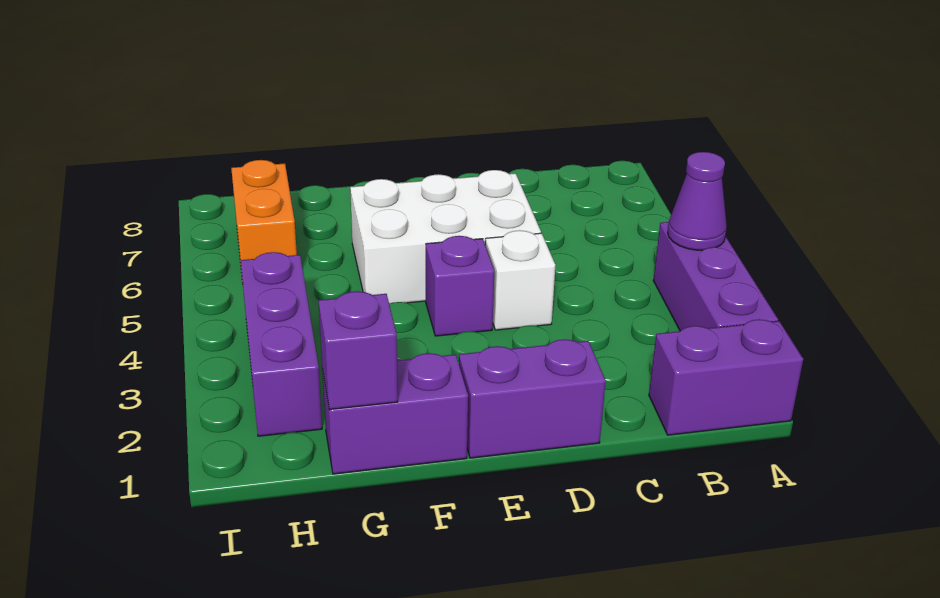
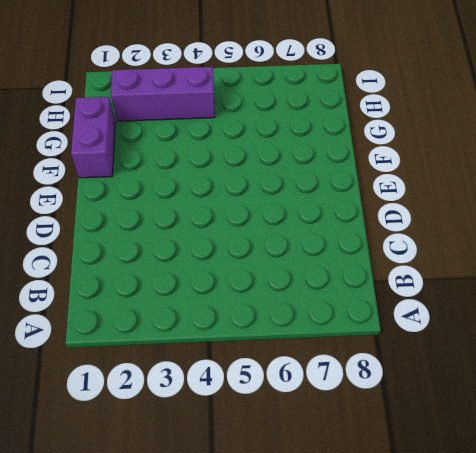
none -> purple brick A1:B1 level 1
none -> purple brick A2:A4 level 1

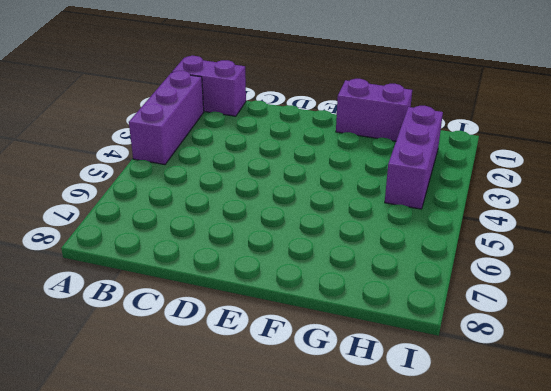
none -> purple brick D1:E1 level 1
none -> white brick D4 level 1

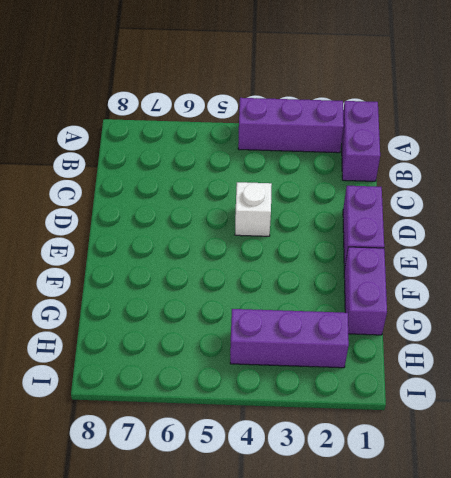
none -> white brick D5:F6 level 1
none -> purple brick E4 level 1

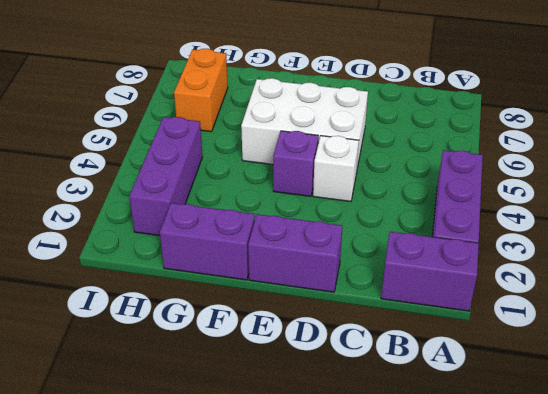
none -> purple cone A4 level 2
none -> purple brick G1 level 2

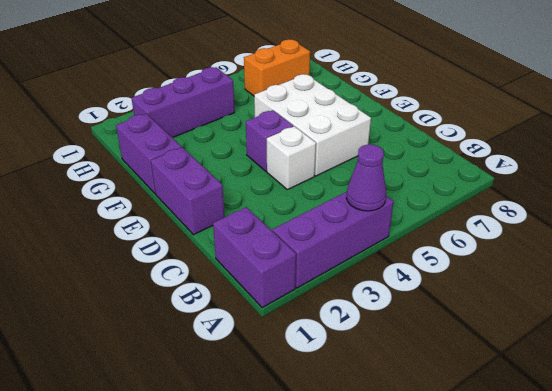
none -> purple brick G1 level 2

